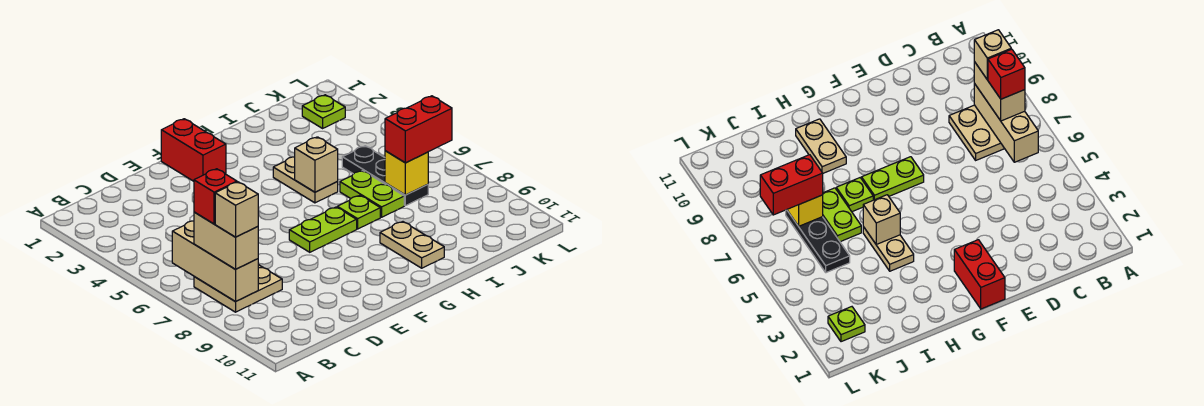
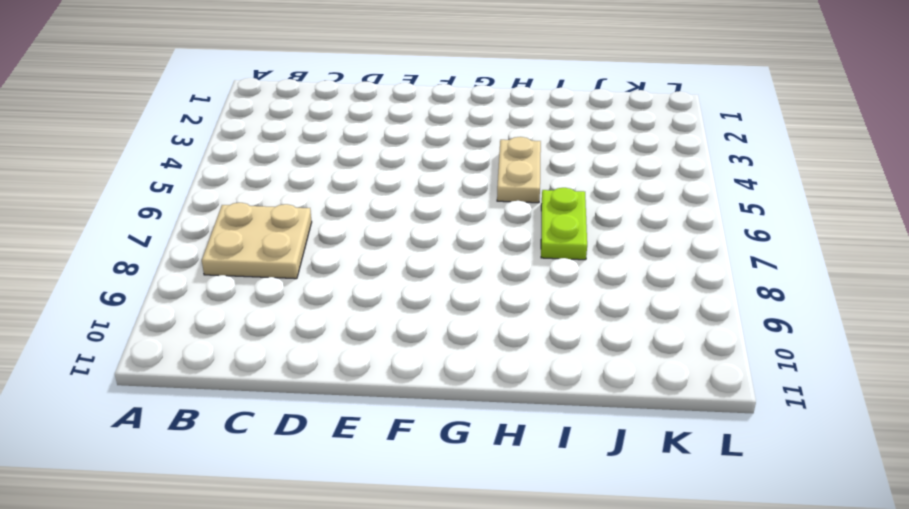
none -> red brick F1:F2 level 1
none -> lime plate F7:G7 level 1
none -> lime plate H7 level 1

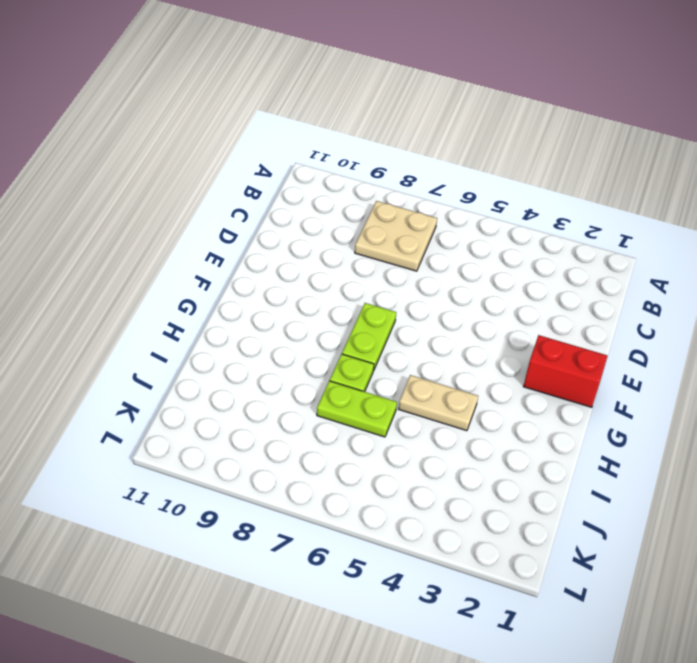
none -> tan plate H9:H10 level 1
none -> black plate J5:J7 level 1
none -> lime plate K2 level 1

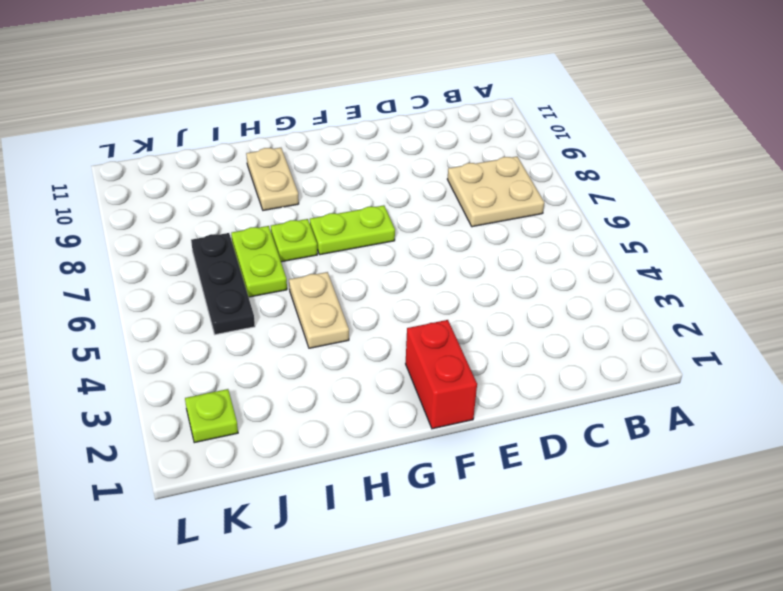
none -> tan brick B6:B8 level 2
none -> tan brick H5 level 2
none -> yellow brick J7 level 2

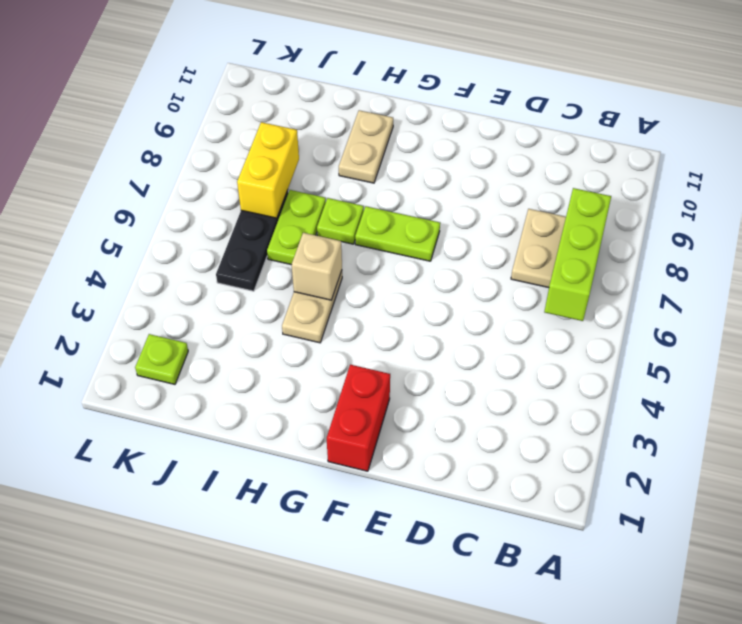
lime brick B6:B8 level 2 -> tan brick B6:B8 level 2
yellow brick J7:J8 level 2 -> yellow brick J7 level 2
none -> tan brick B7:B8 level 3
none -> red brick J7:K7 level 3
none -> red brick B7 level 4

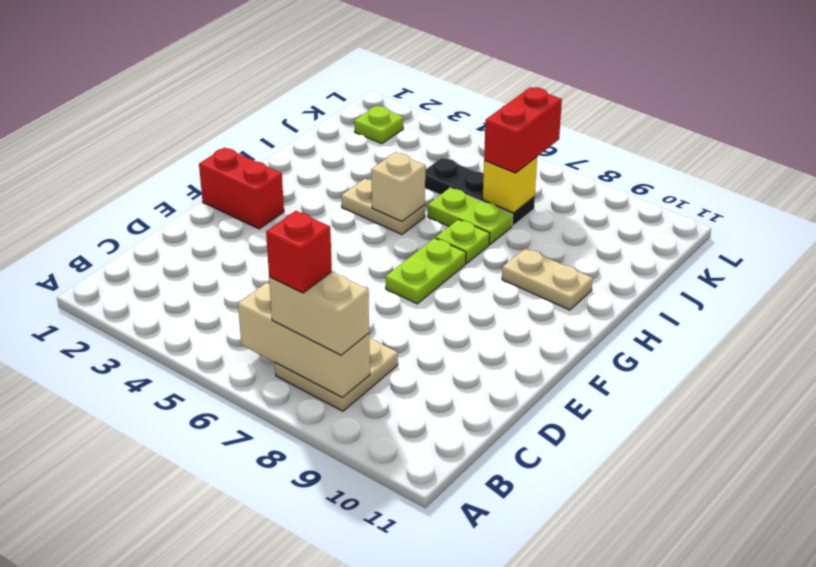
none -> tan brick B8 level 4

